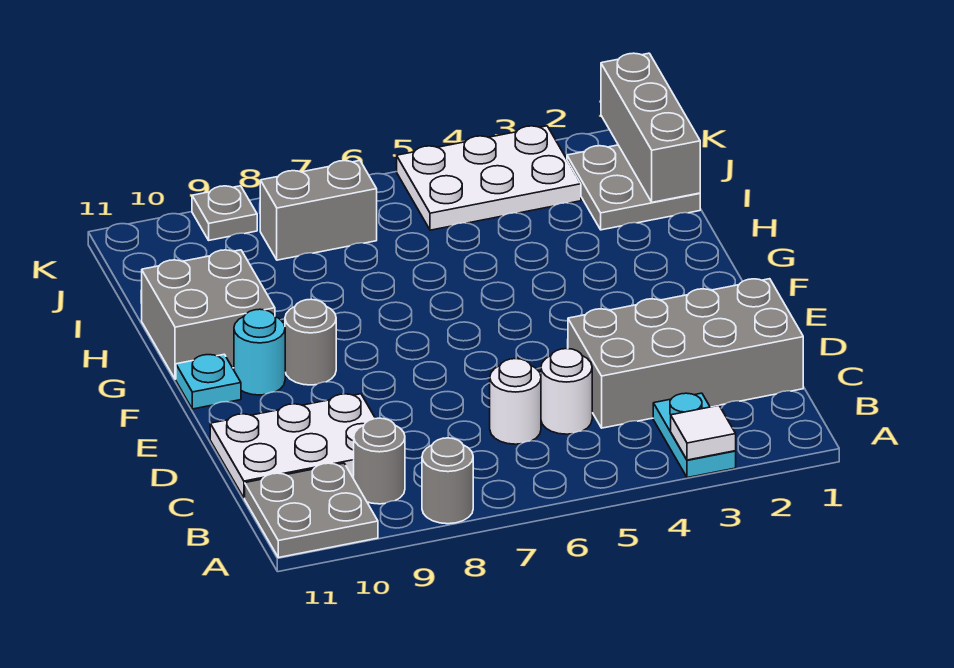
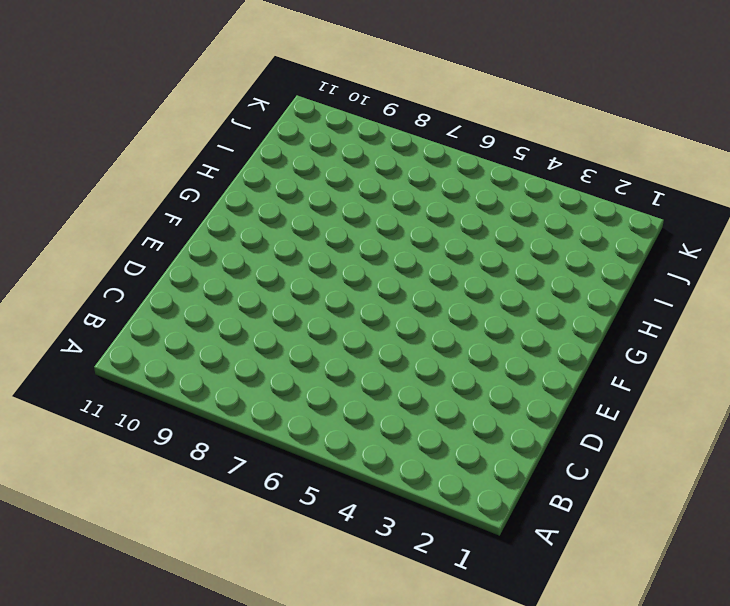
none -> cyan plate A3:B3 level 1
none -> grey round brick A8 level 1
none -> grey plate A10:B11 level 1

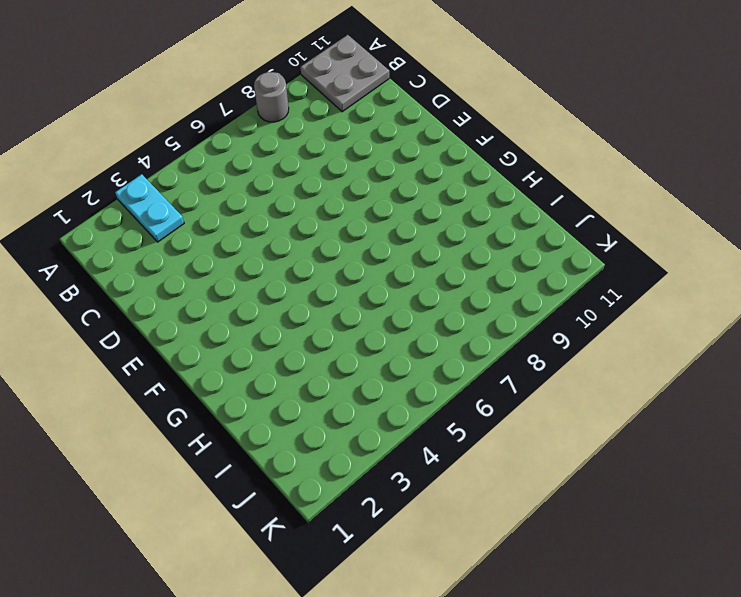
none -> grey round brick B9 level 1
none -> grey brick C1:D4 level 1
none -> white round brick C5 level 1

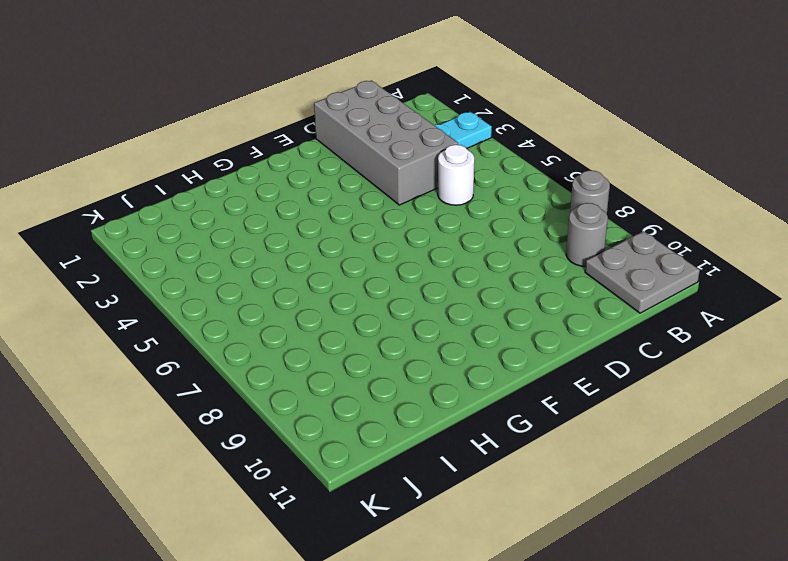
none -> white round brick C6 level 1
none -> white plate C9:D11 level 1
none -> grey round brick F9 level 1

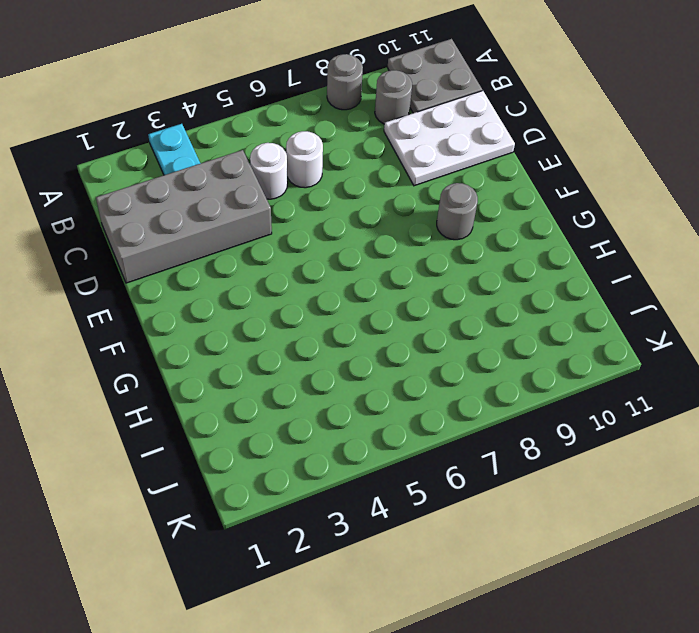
none -> cyan round brick F10 level 1
none -> cyan plate F11 level 1
none -> grey brick G10:H11 level 1

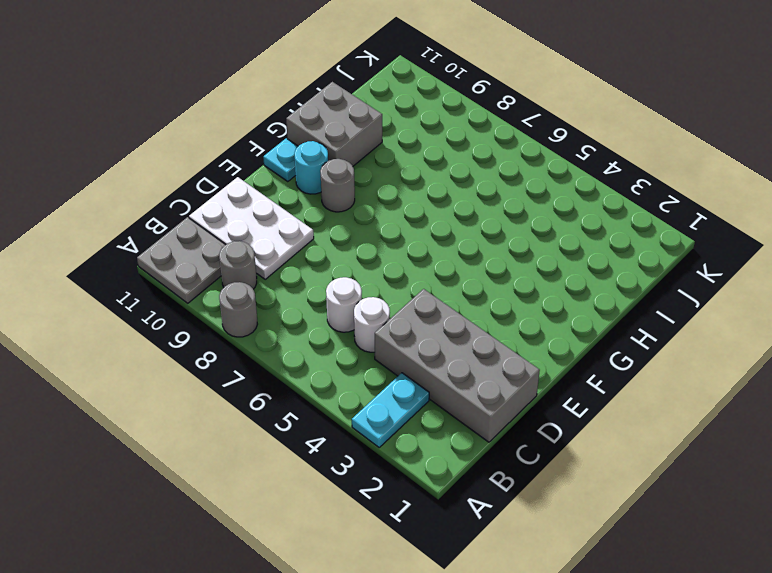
none -> grey plate I1:J2 level 1
none -> white plate J3:K5 level 1
none -> grey brick J7:J8 level 1

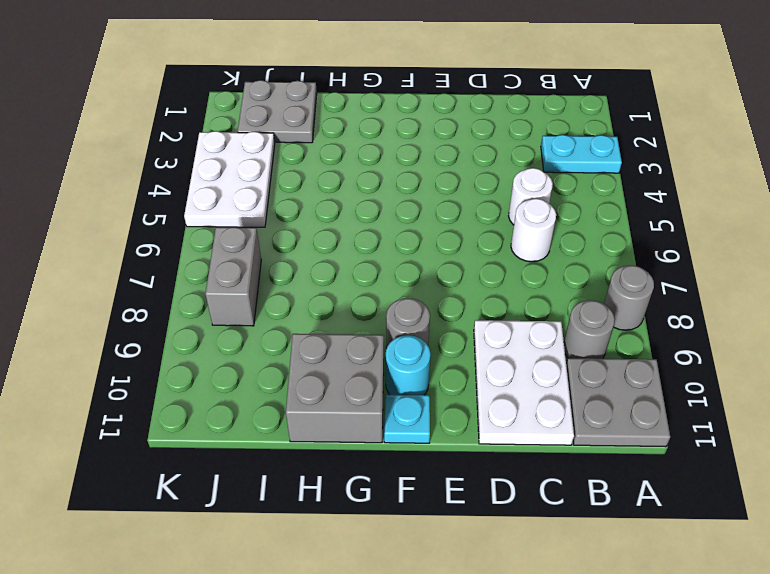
none -> grey brick C1:D4 level 1
none -> grey plate K9 level 1
none -> white tile A3 level 2

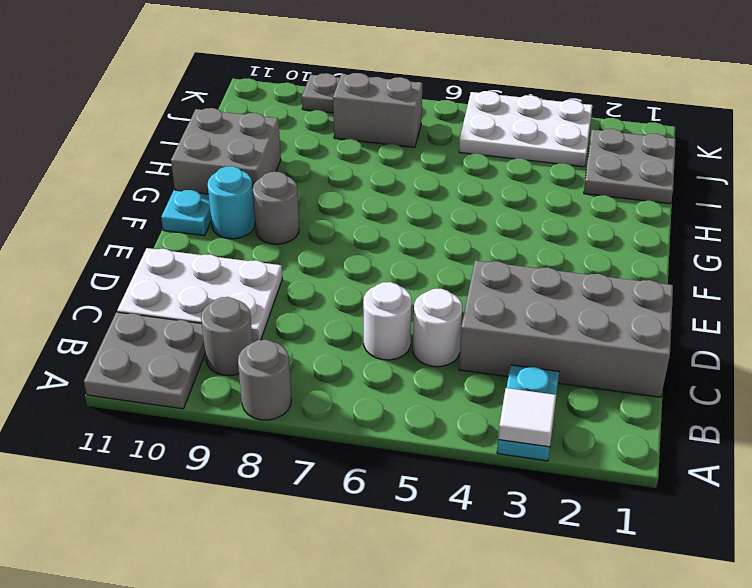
none -> grey brick I1:K1 level 2

